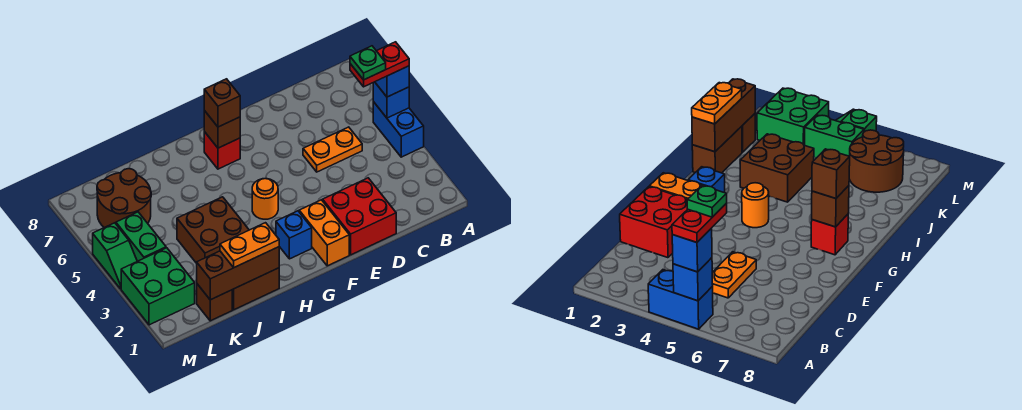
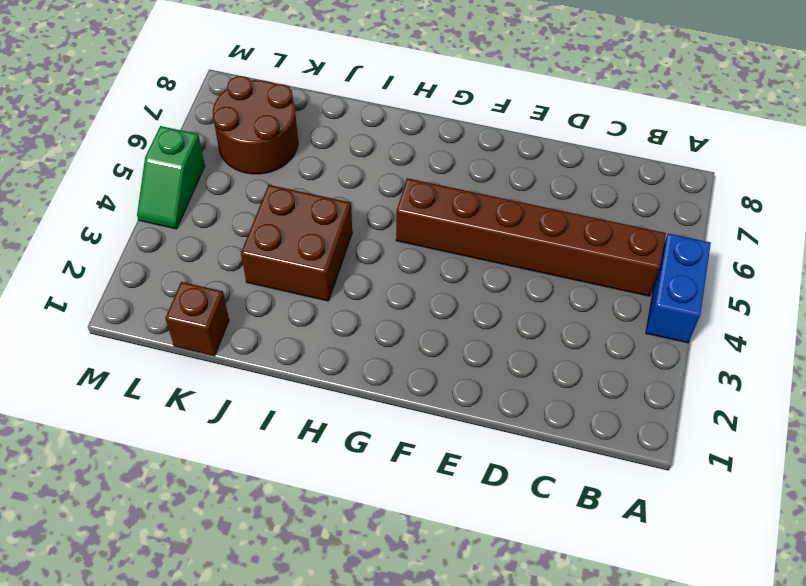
brown brick B5:G5 level 1 -> orange plate C5:D5 level 1
none -> red brick D1:E2 level 1
none -> orange brick F1:F2 level 1
none -> blue brick G2 level 1

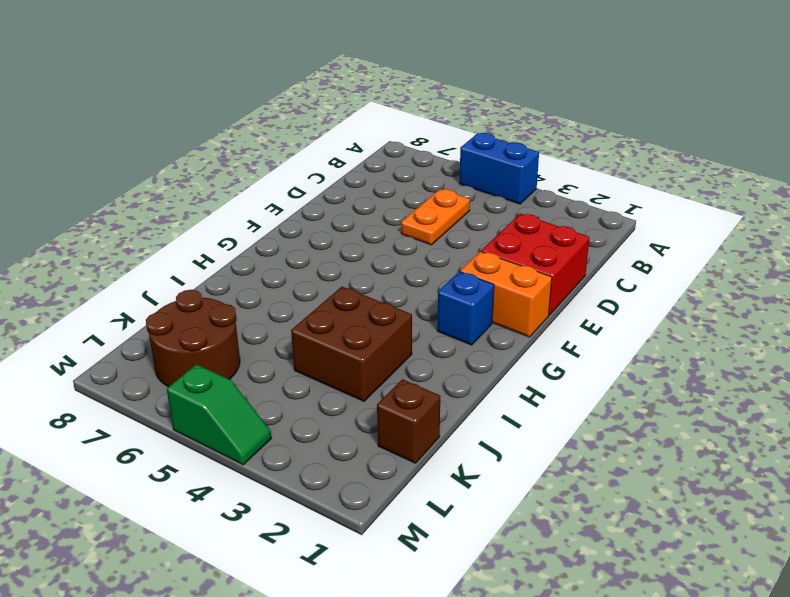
none -> orange round brick G4 level 1
none -> red brick G7 level 1
none -> brown brick I1:J1 level 1

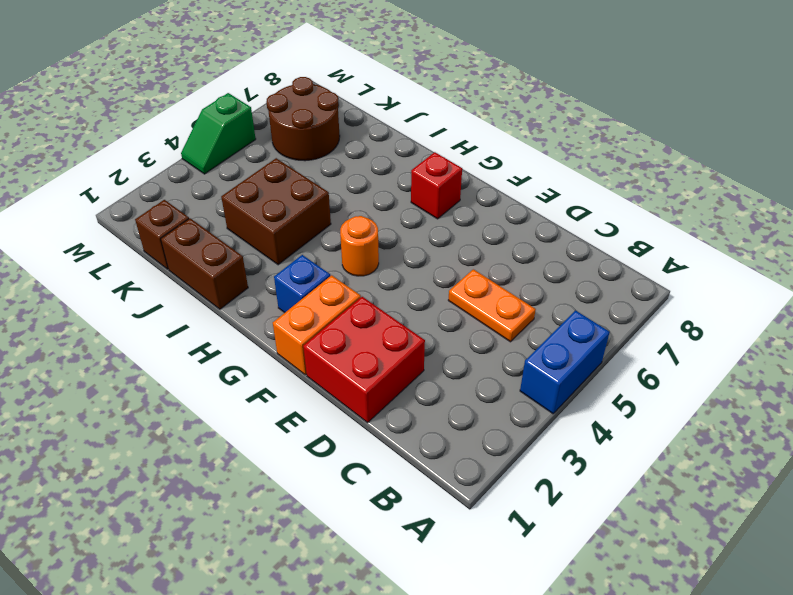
none -> green brick L2:M3 level 1
none -> green brick L4:L5 level 1
none -> blue brick A5 level 2

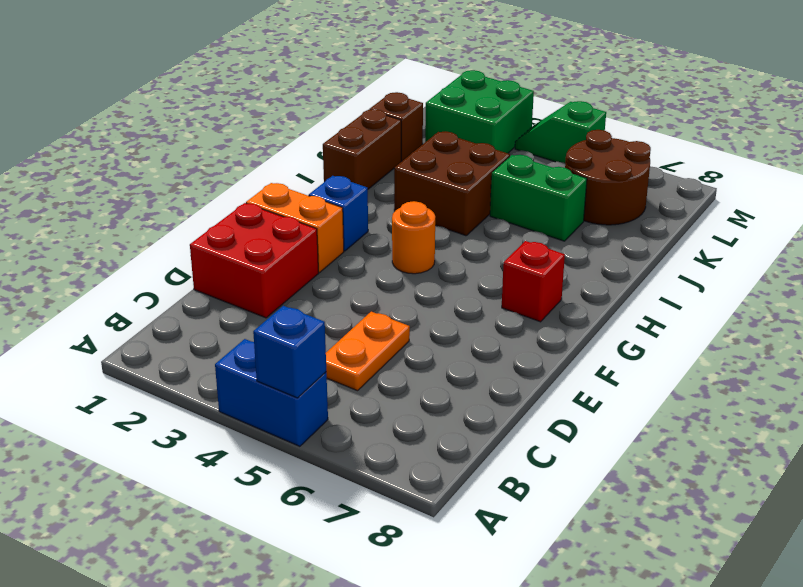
green brick J5:J6 level 1 -> green brick L4:L5 level 1
none -> brown brick G7 level 2
none -> brown brick I1:K1 level 2
none -> blue brick A5 level 3

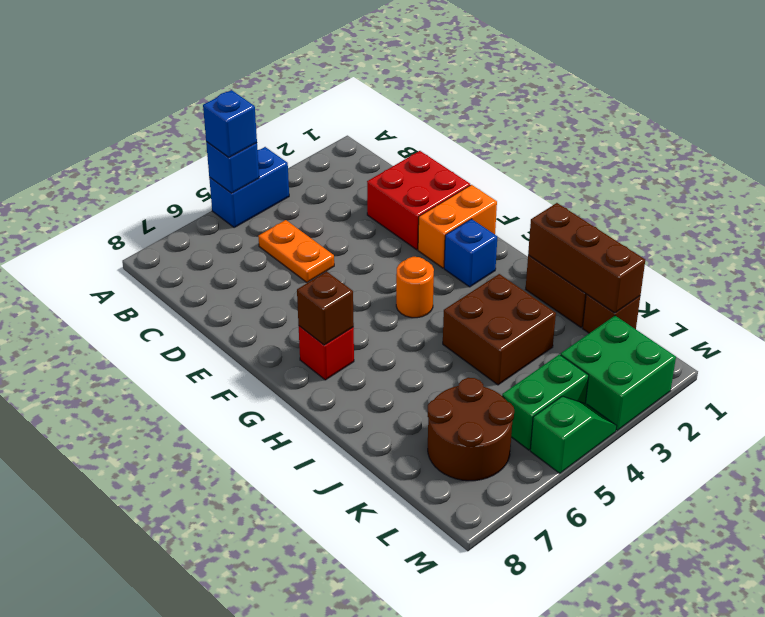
none -> brown brick G7 level 3
none -> orange plate I1:J1 level 3
none -> red plate A5:B5 level 4

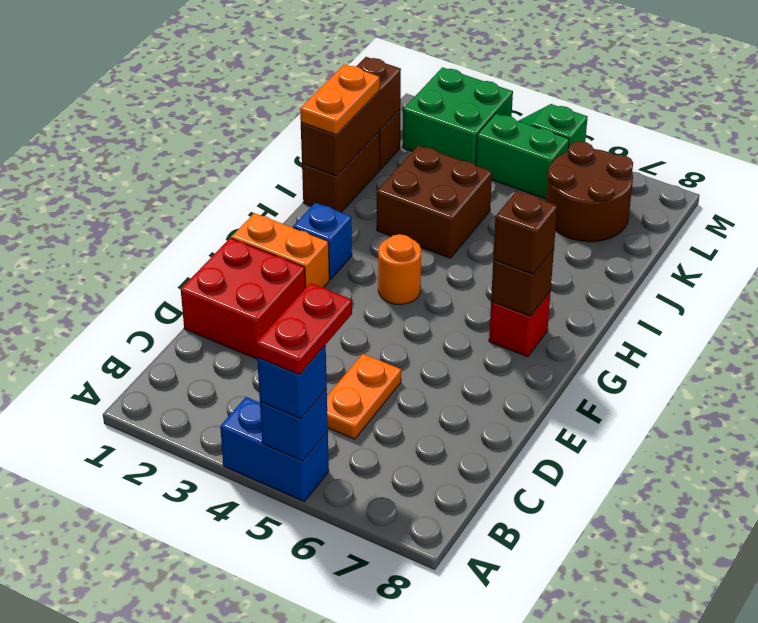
none -> green plate B5 level 5

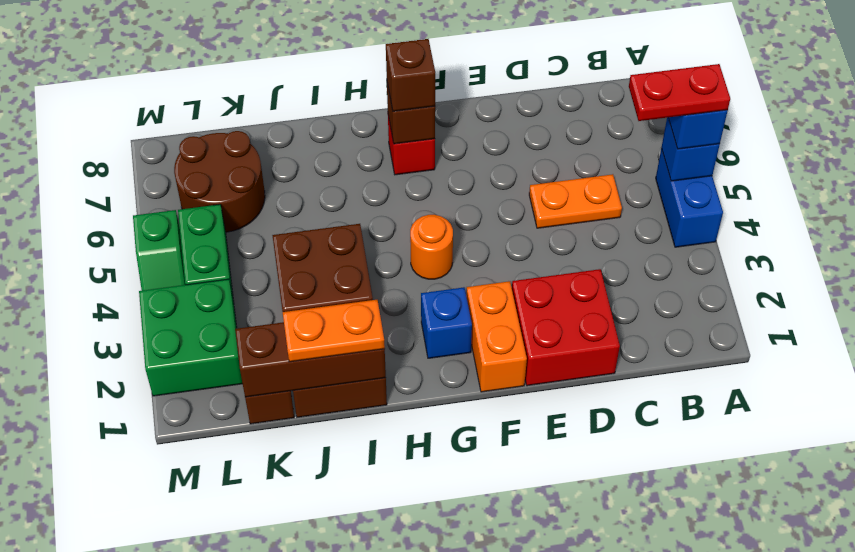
none -> green plate B5 level 5

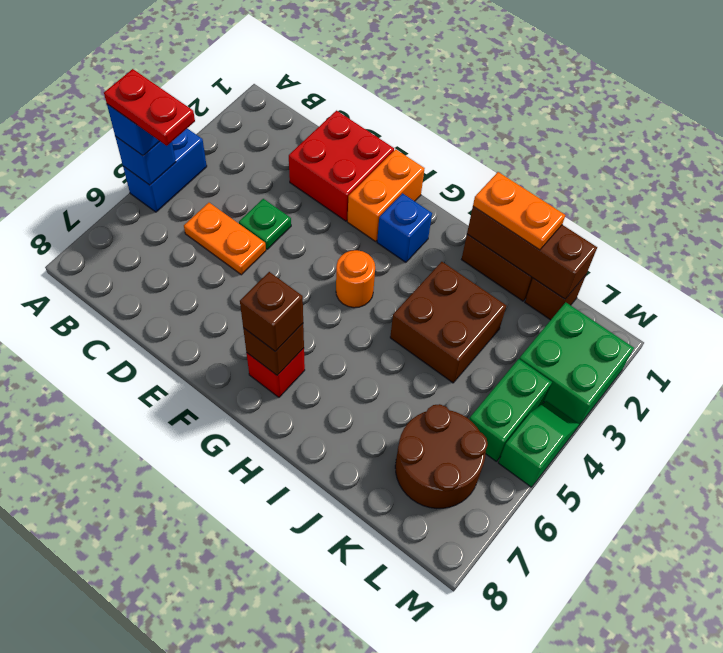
green plate D4 level 1 -> green plate B5 level 5

